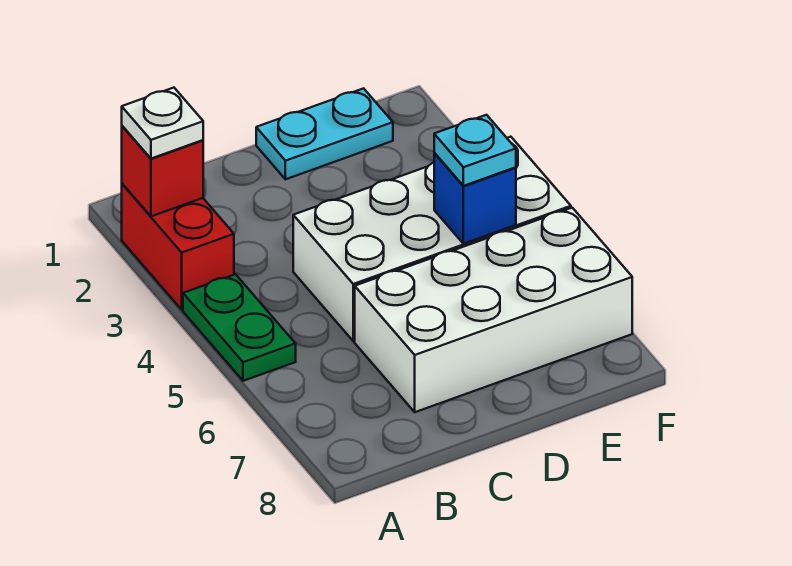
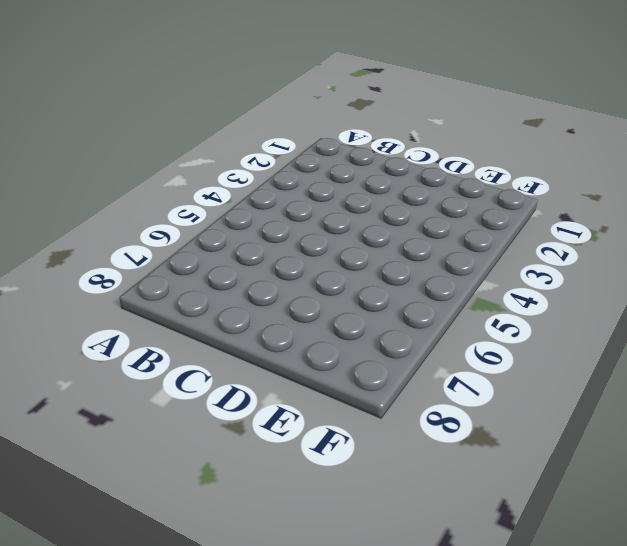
none -> red brick A2:A3 level 1
none -> green plate A4:A5 level 1

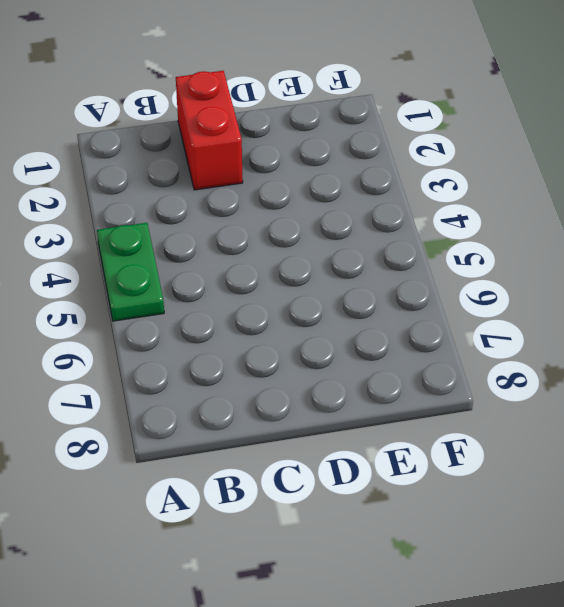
red brick C1:C2 level 1 -> red brick A2:A3 level 1
none -> white brick C4:F5 level 1
none -> white brick C6:F7 level 1

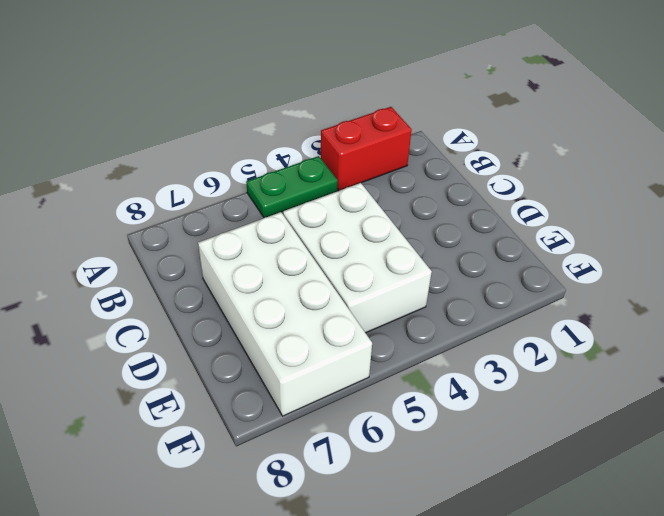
white brick C4:E5 level 1 -> white brick C4:F5 level 1
none -> cyan plate D1:E1 level 1
none -> red brick A2 level 2

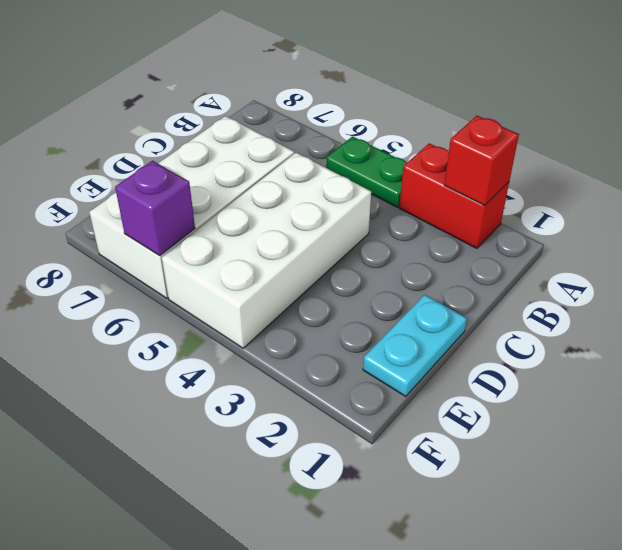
purple brick F6 level 2 -> none
none -> blue brick E5 level 2
none -> white plate A2 level 3

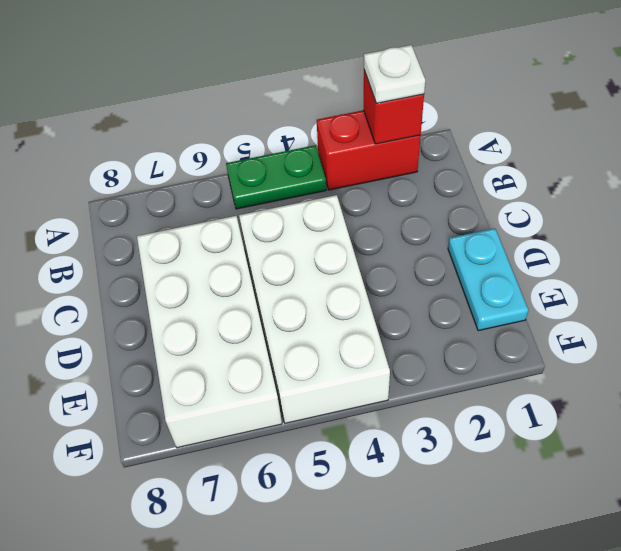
none -> blue brick E5 level 2
none -> cyan plate E5 level 3

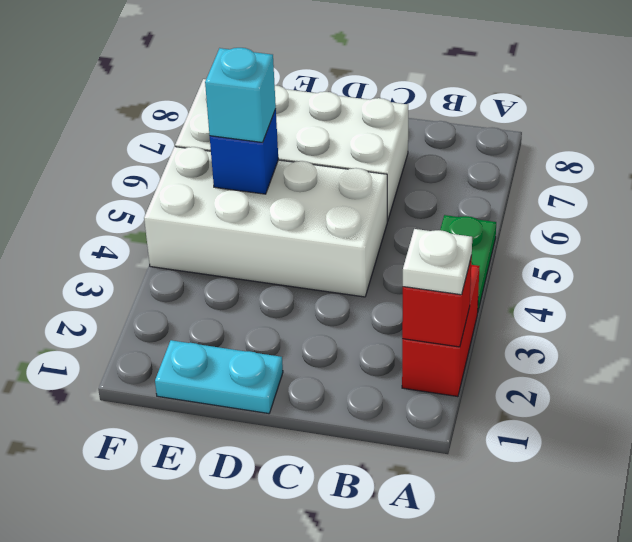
cyan brick E5 level 3 -> cyan plate E5 level 3

